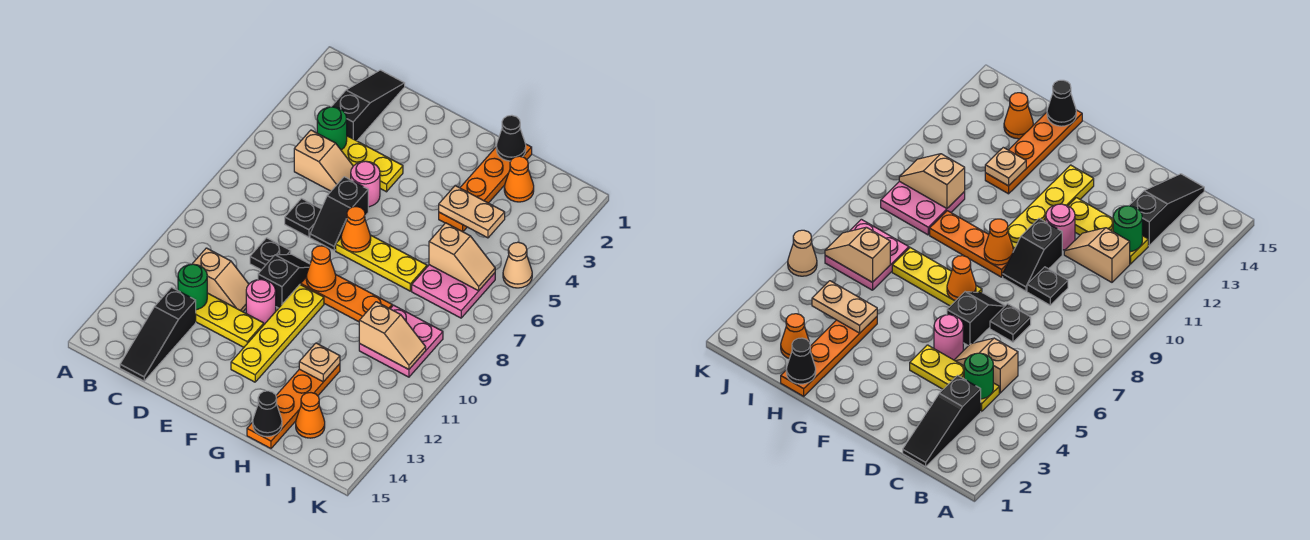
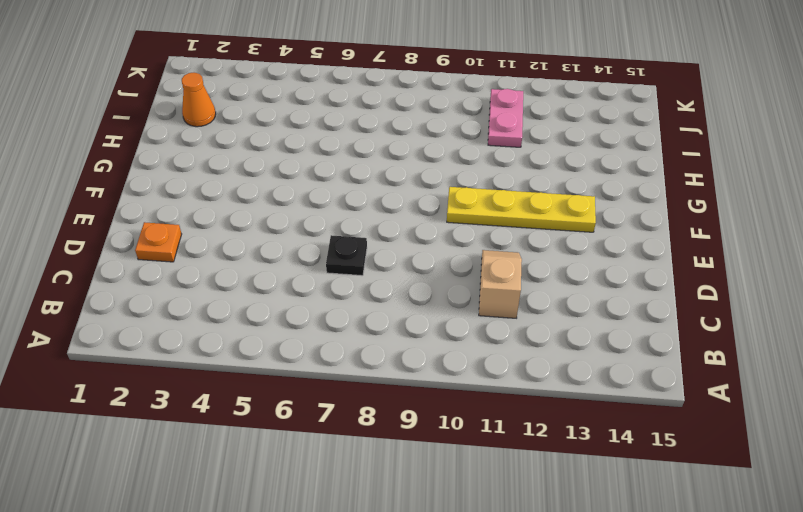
orange plate D2 level 1 -> none
pink plate I11:J11 level 1 -> none
none -> black slope C1:C3 level 1 top 3
none -> yellow plate C4:E4 level 1
none -> tan slope C5:D5 level 1 top C
none -> yellow plate C12:E12 level 1

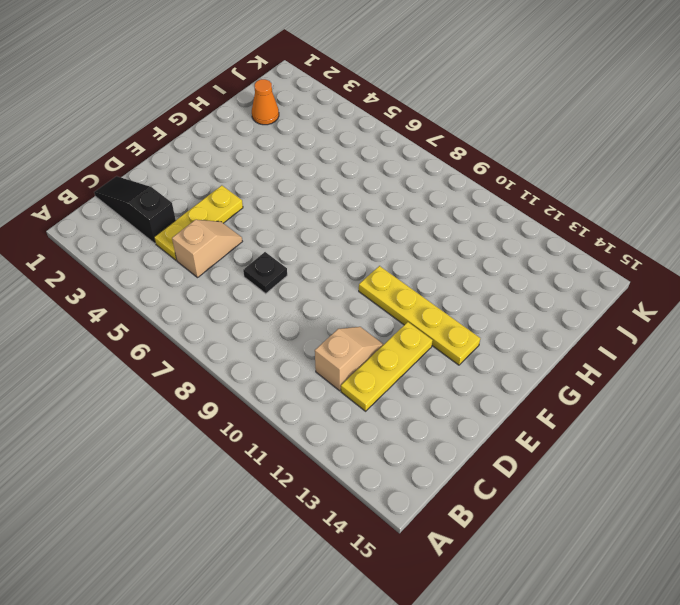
none -> black slope C13:C15 level 1 top 13
none -> black plate D9 level 1
none -> pink round brick E5 level 1
none -> black slope E6:E7 level 1 top 6

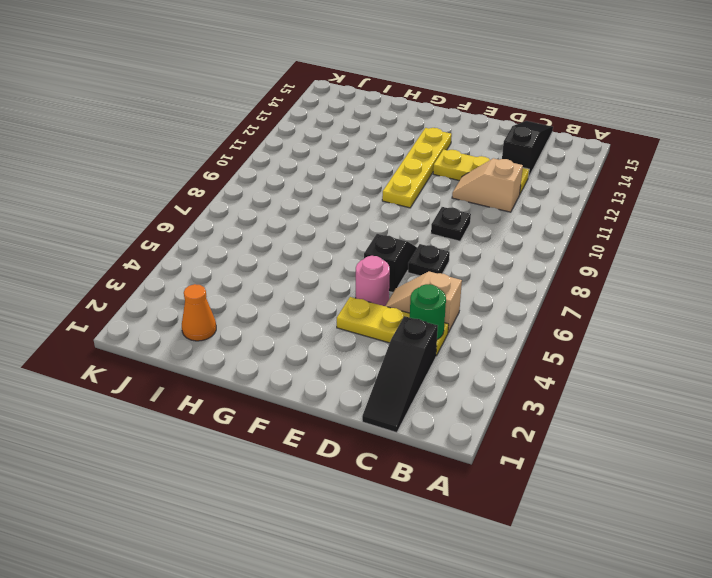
none -> black slope E9:E10 level 1 top 10
none -> pink round brick E11 level 1
none -> yellow plate F7:H7 level 1
none -> orange plate F9:H9 level 1

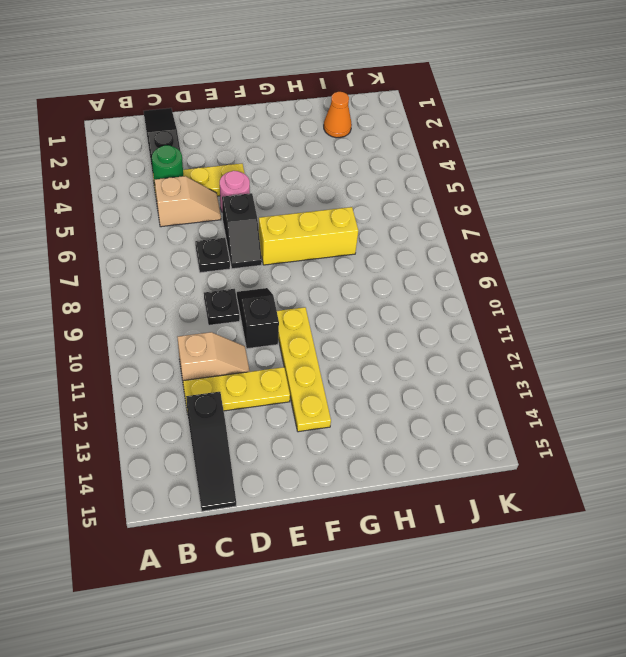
yellow brick F7:H7 level 1 -> yellow plate F7:H7 level 1
none -> pink round brick E11 level 1
none -> orange plate F9:H9 level 1
none -> orange plate H1:H4 level 1
none -> orange plate H12:H15 level 1

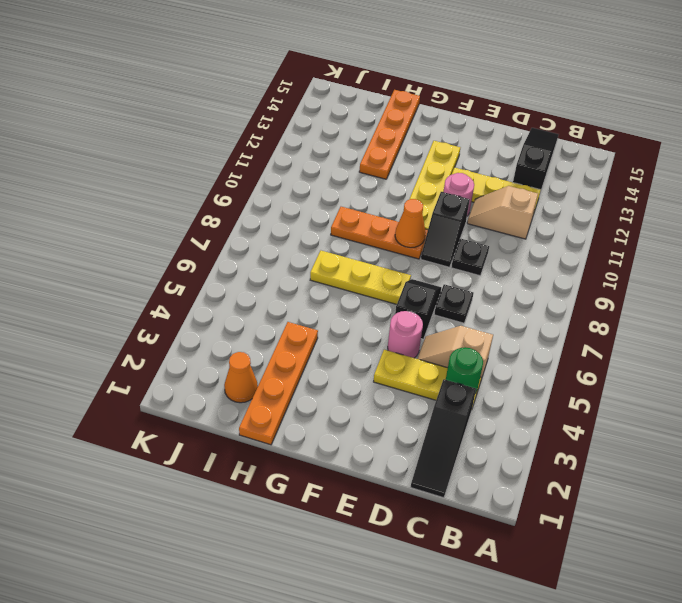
none -> pink plate I6:J7 level 1
none -> pink plate I9:J10 level 1
none -> orange cone I14 level 1
none -> tan cone K5 level 1

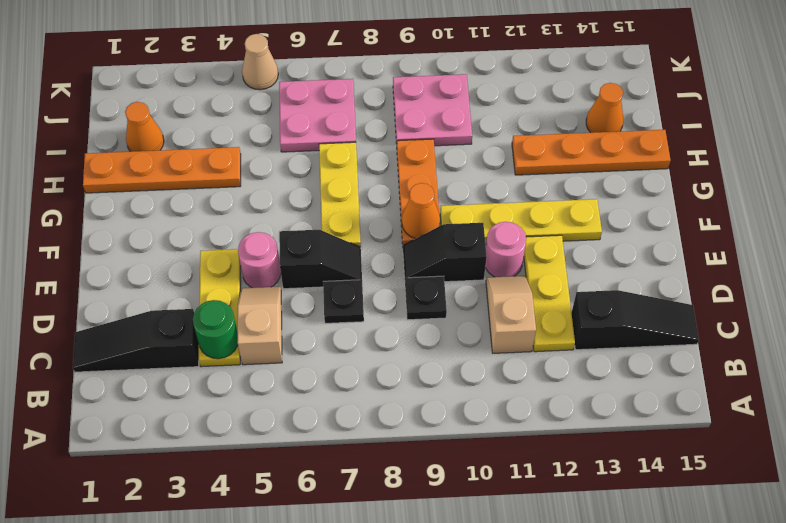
none -> green round brick C12 level 2
none -> orange cone F7 level 2
none -> black cone H1 level 2
none -> tan plate H4:I4 level 2

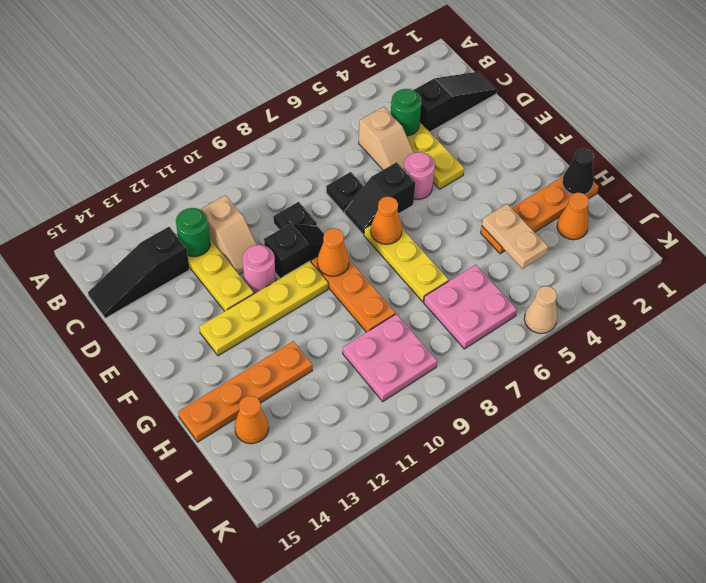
none -> tan plate H12 level 2
none -> black cone H15 level 2
none -> tan slope I6:J6 level 2 top I
none -> tan slope I10:J10 level 2 top I

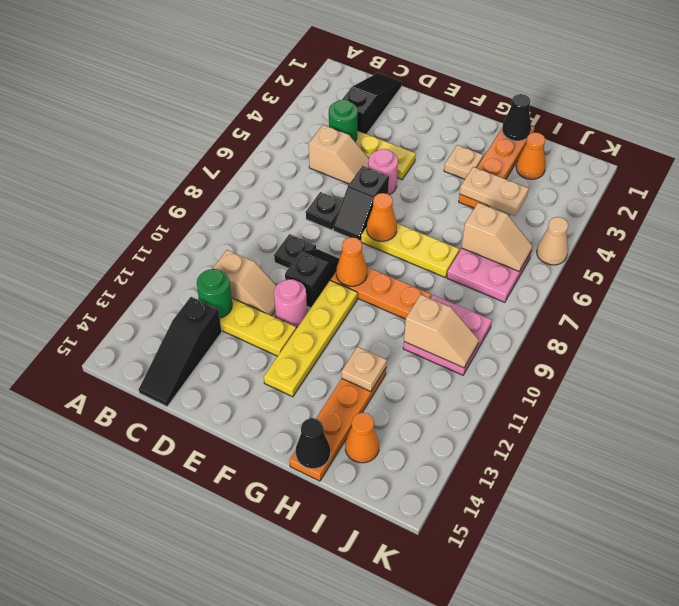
tan plate G3 level 1 -> none

